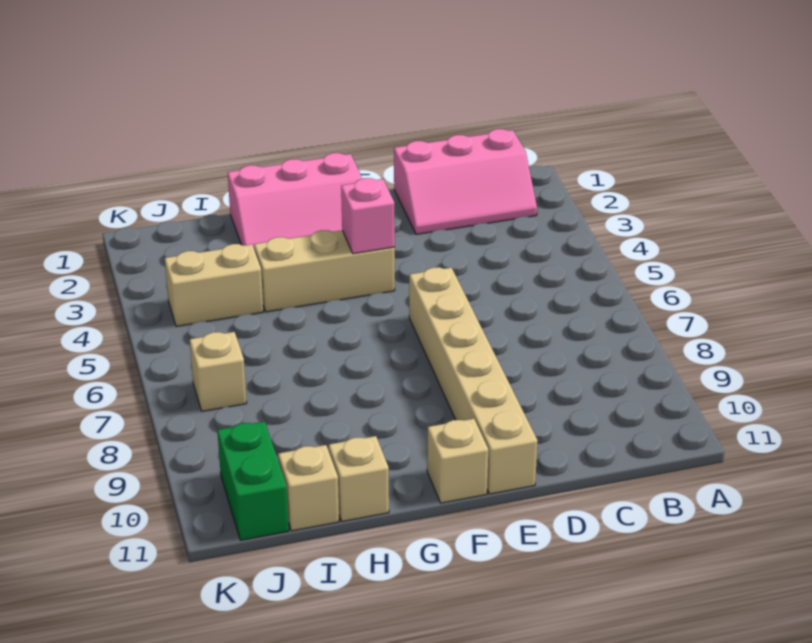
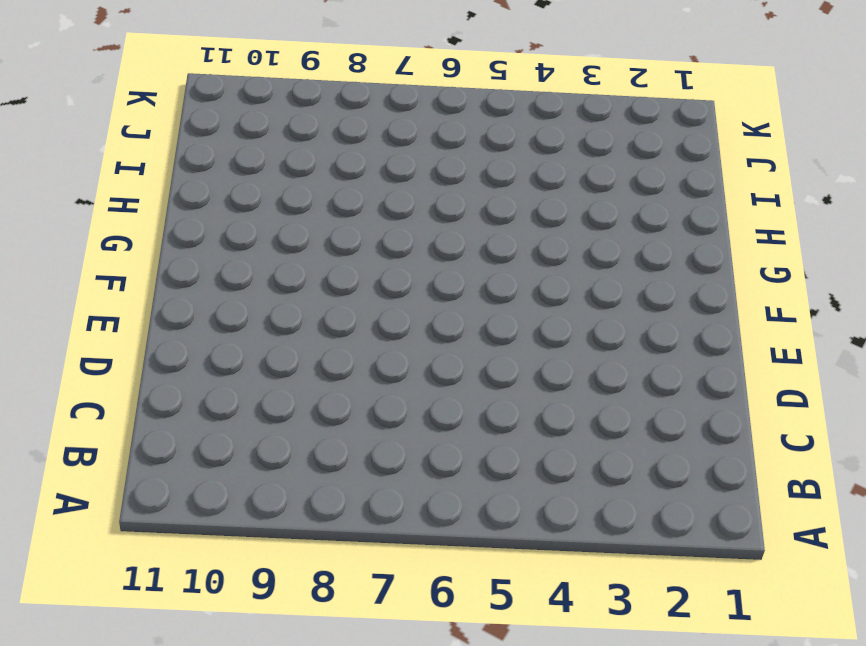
none -> pink slope B1:D2 level 1 top 1
none -> tan brick E6:E11 level 1

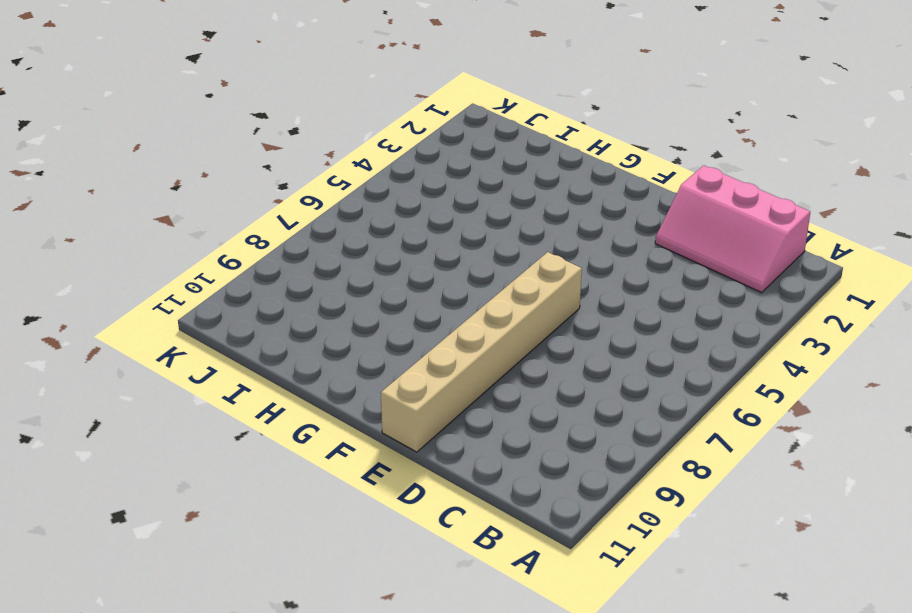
none -> pink slope F1:H2 level 1 top 1
none -> tan brick F4:H4 level 1

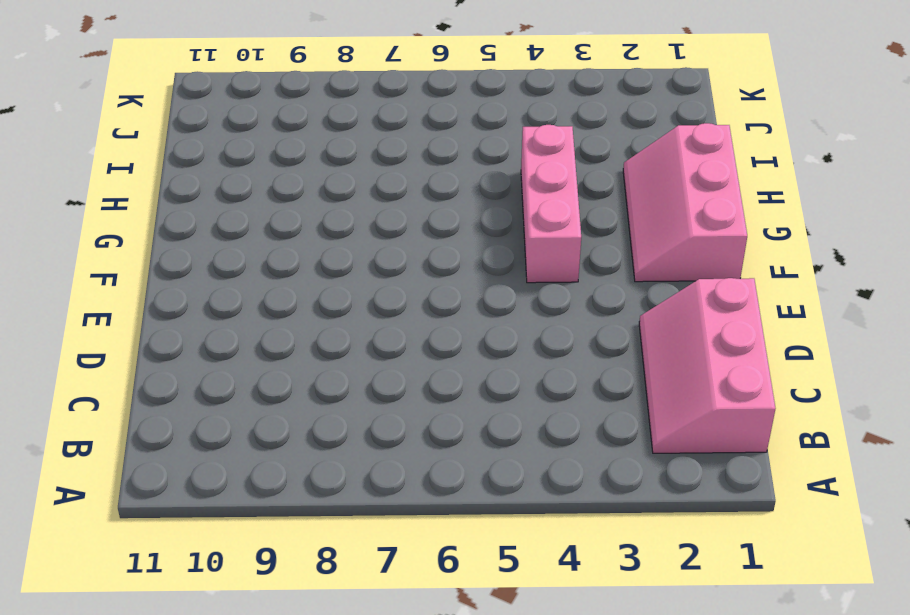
pink brick F4:H4 level 1 -> tan brick F4:H4 level 1
none -> tan brick E6:E11 level 1
none -> tan brick F11 level 1

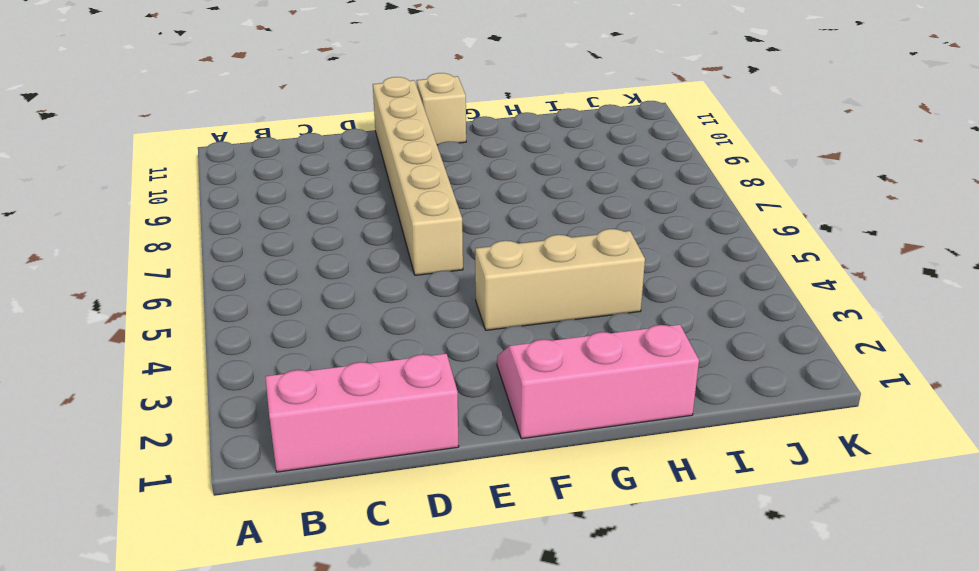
none -> tan brick H11 level 1
none -> tan brick I4:J4 level 1

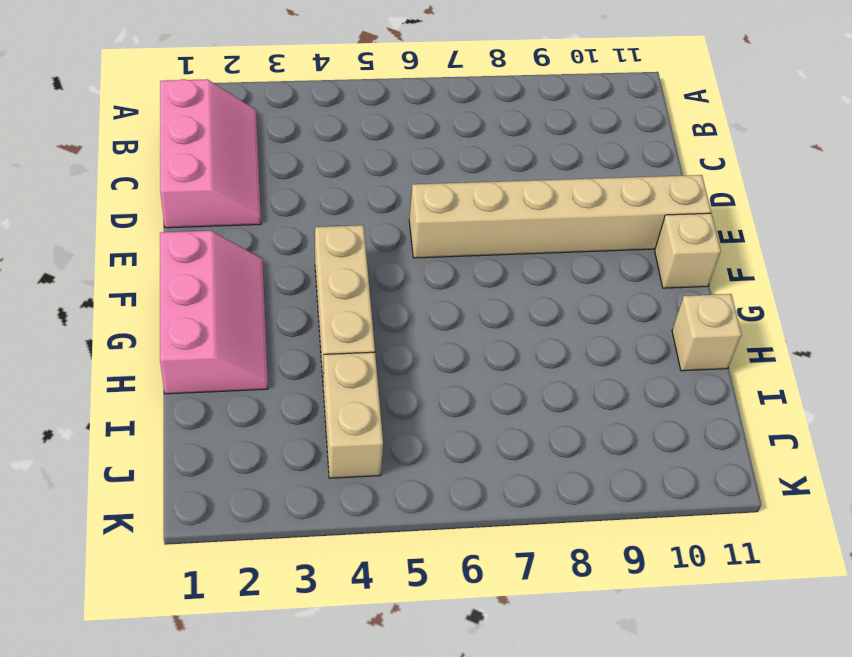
none -> tan brick I11 level 1
none -> tan brick J7 level 1

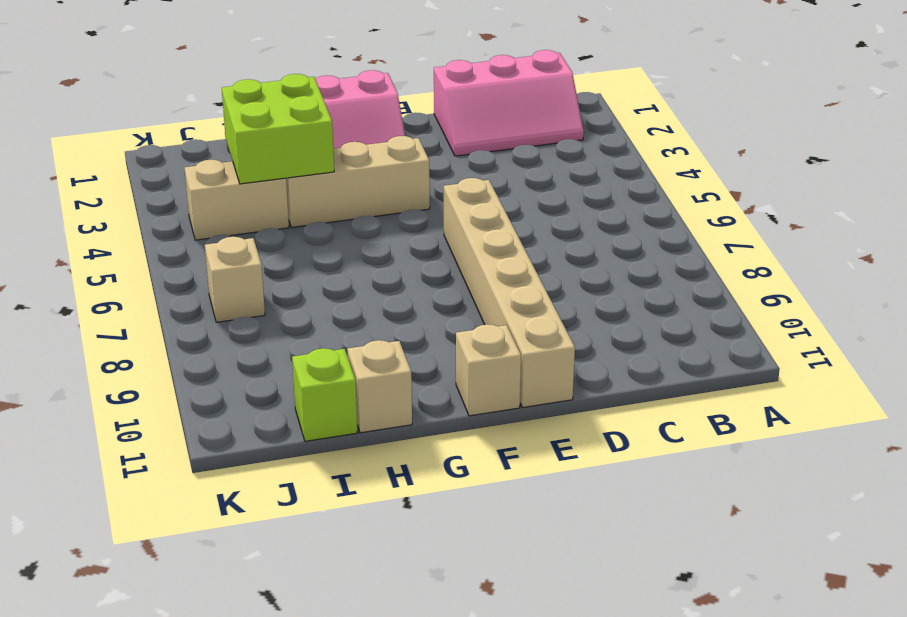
lime brick H3:I4 level 2 -> none
lime brick I11 level 1 -> tan brick I11 level 1
none -> green brick J10:J11 level 1
none -> pink brick F4 level 2

